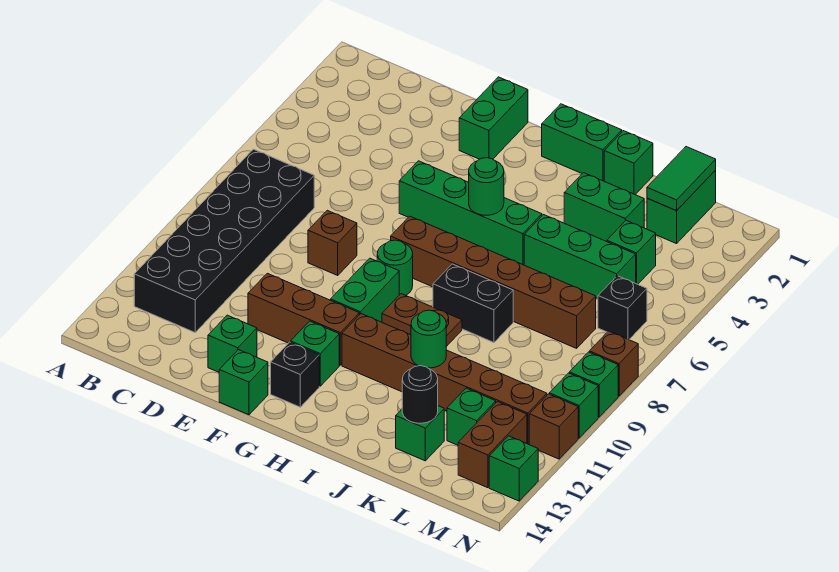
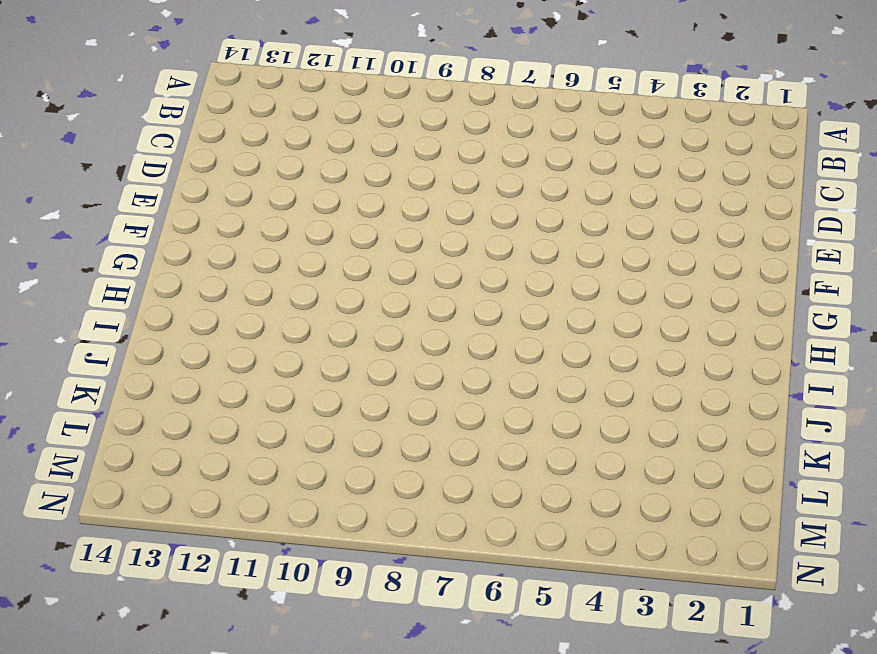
none -> black brick B7:C12 level 1
none -> brown brick E8 level 1
none -> brown brick E11:G11 level 1
none -> green brick E13 level 1

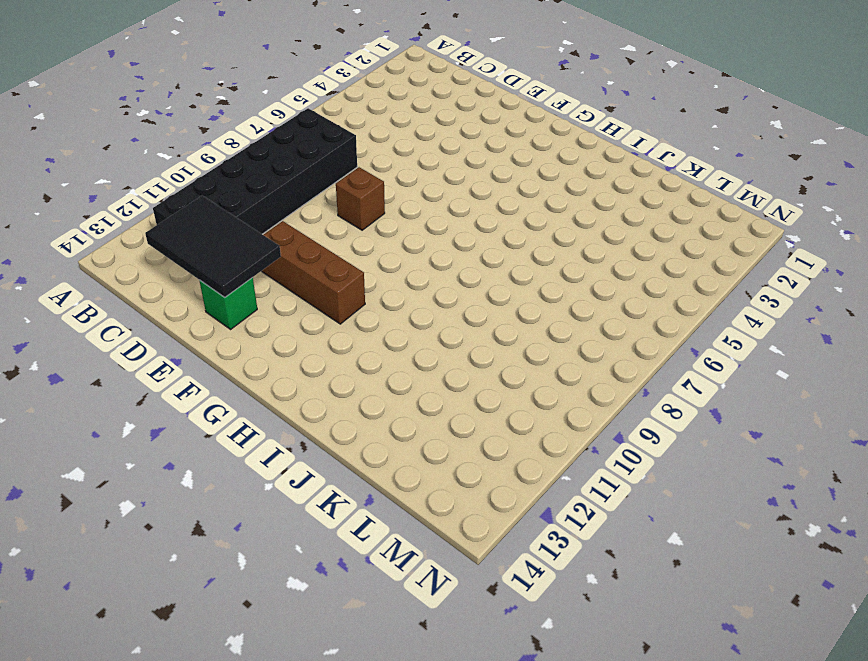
black tile C12:E13 level 2 -> none
none -> green brick F1:F2 level 1
none -> green brick F5:I5 level 1
none -> green brick F14 level 1
none -> brown brick G7:L7 level 1

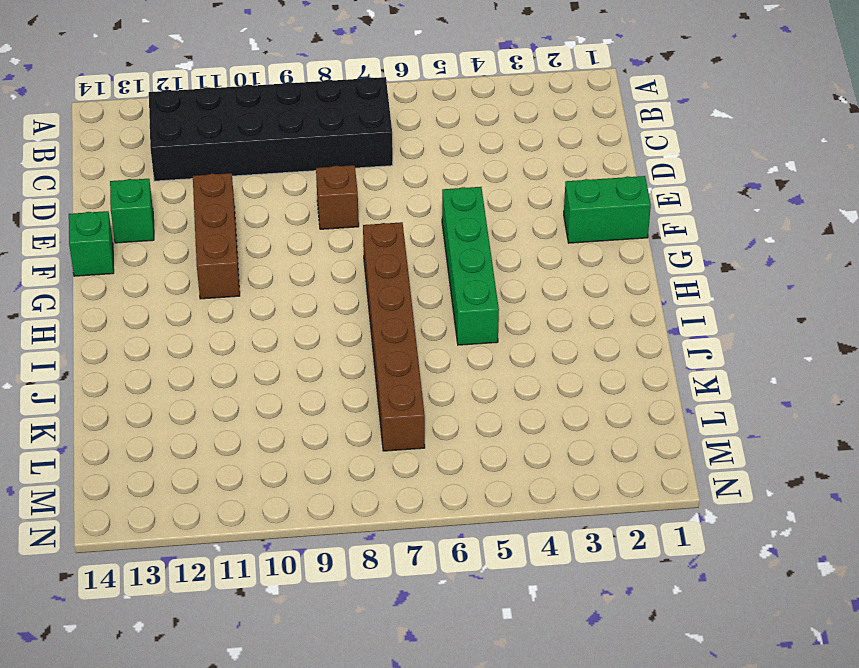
none -> green round brick G8 level 1
none -> green brick G9:G10 level 1
none -> green brick G12 level 1
none -> black brick G13 level 1

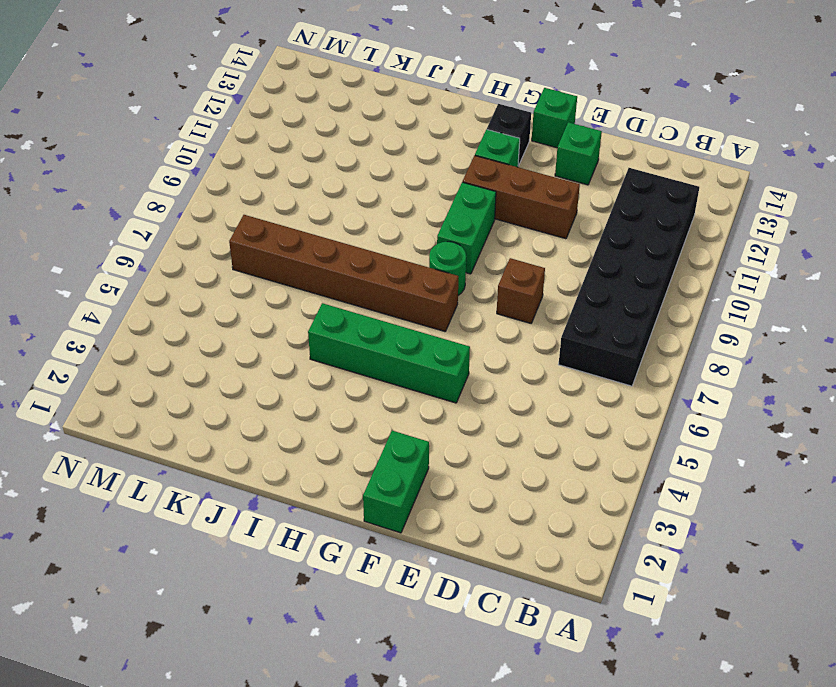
none -> green brick H1:I1 level 1
none -> brown plate H9:I9 level 1
none -> brown brick H11:M11 level 1
none -> black brick I8:J8 level 1

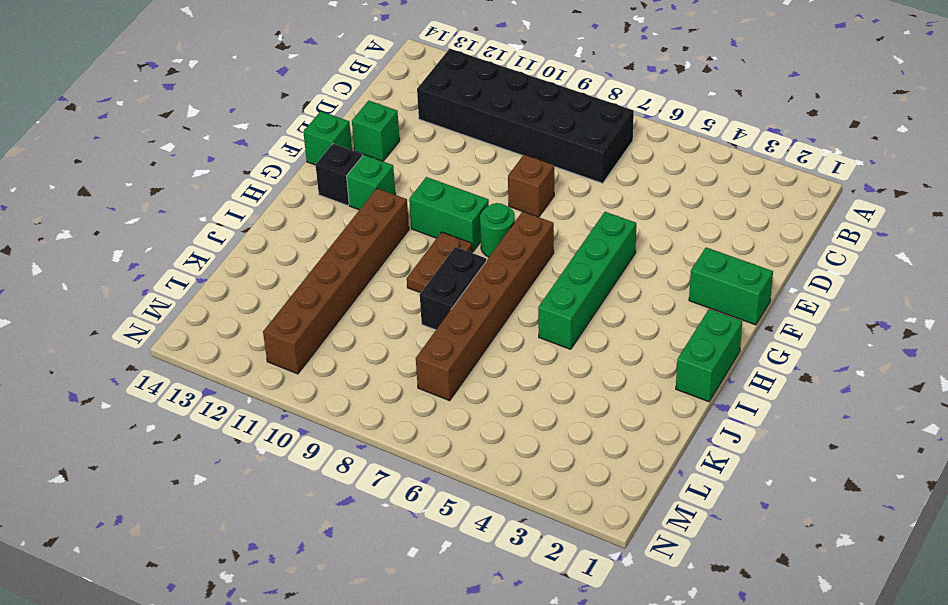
none -> brown brick E11:G11 level 1
none -> green brick J1 level 1
none -> green brick J3:K3 level 1
none -> green brick J5:L5 level 1

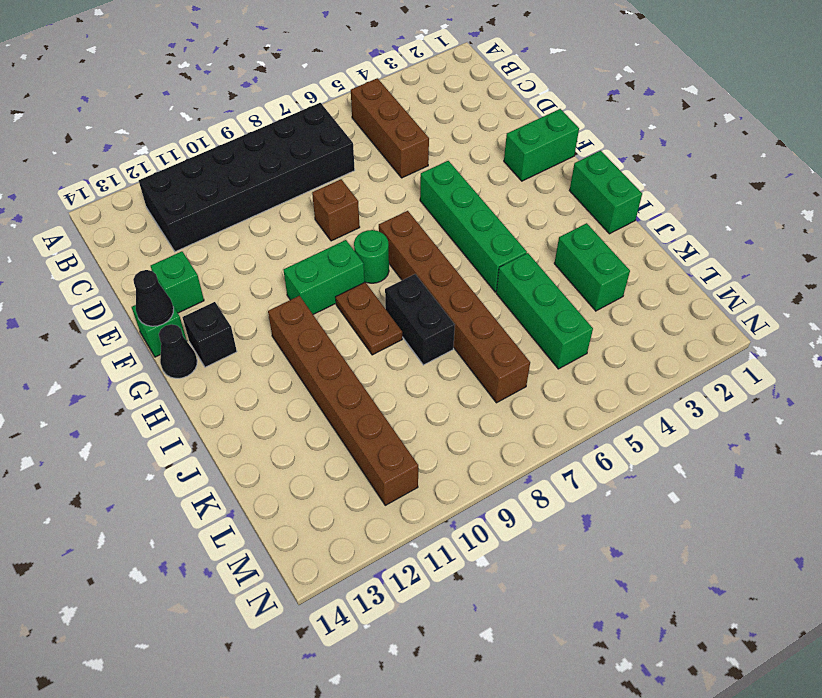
brown brick B5:D5 level 1 -> brown brick E11:G11 level 1
black cone F14 level 2 -> none
black cone G14 level 1 -> none
none -> green brick G12 level 1
none -> green brick J1 level 1
none -> green brick K13 level 1
none -> green brick L1:L2 level 1

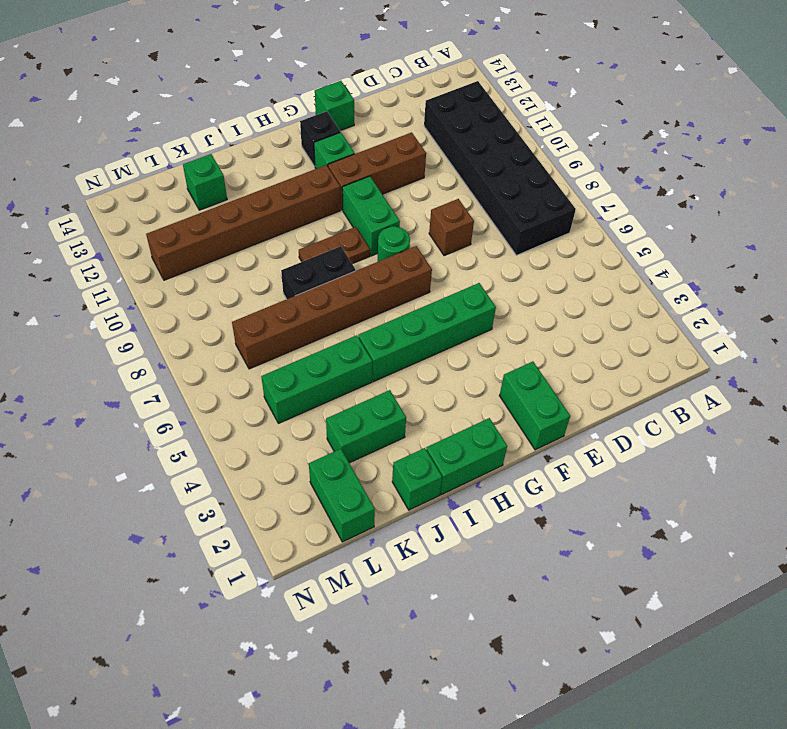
none -> green brick E13 level 1
none -> green brick L4 level 1
none -> green brick L12 level 1
none -> black brick M6 level 1

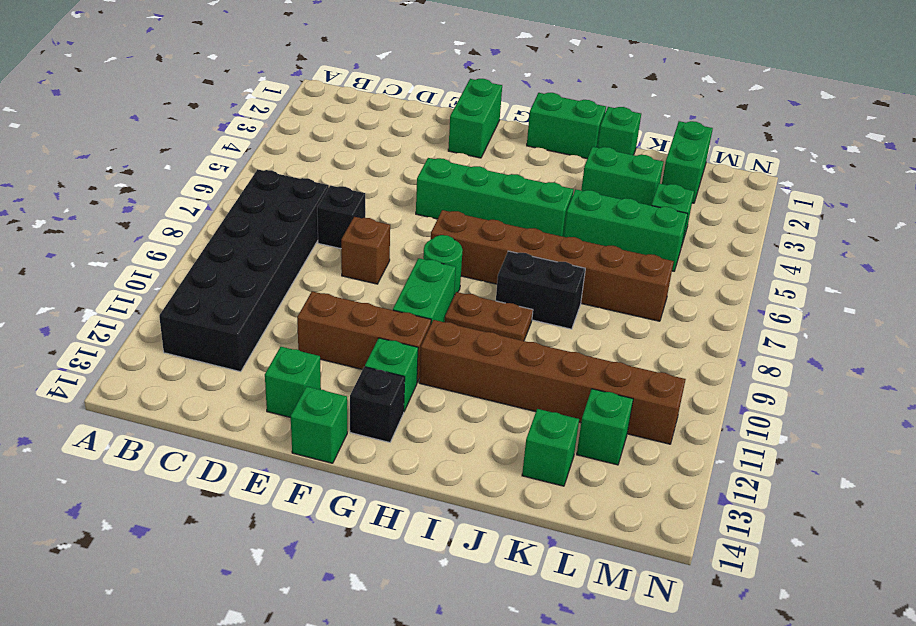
black brick D7 level 1 -> black brick M6 level 1
none -> brown brick M12:M13 level 1
none -> brown brick N8 level 1
none -> green brick N9 level 1
none -> green brick N10 level 1

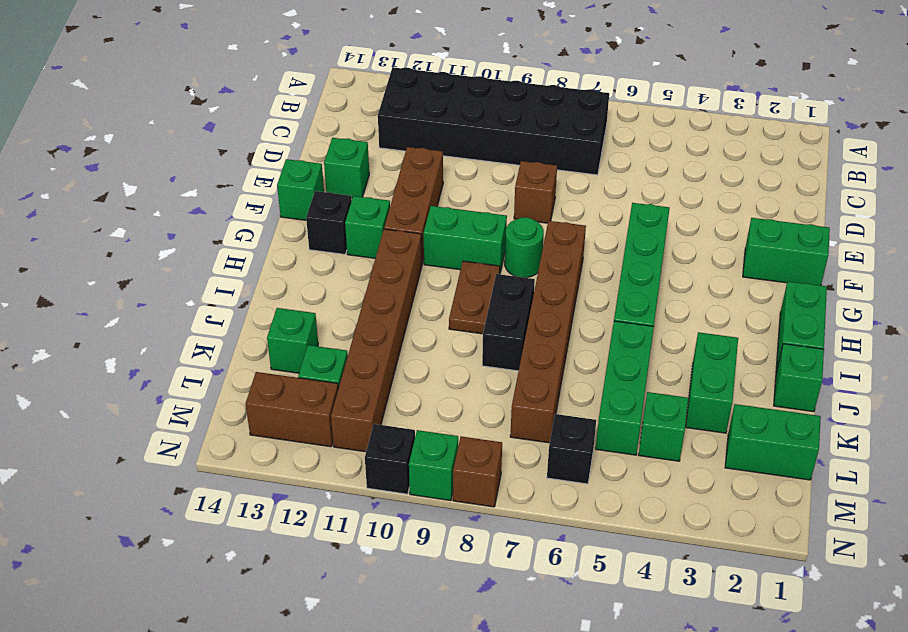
black brick N10 level 1 -> green brick N10 level 1
none -> brown brick N11 level 1
none -> green brick N13 level 1
none -> green round brick H5 level 2
none -> green round brick J11 level 2

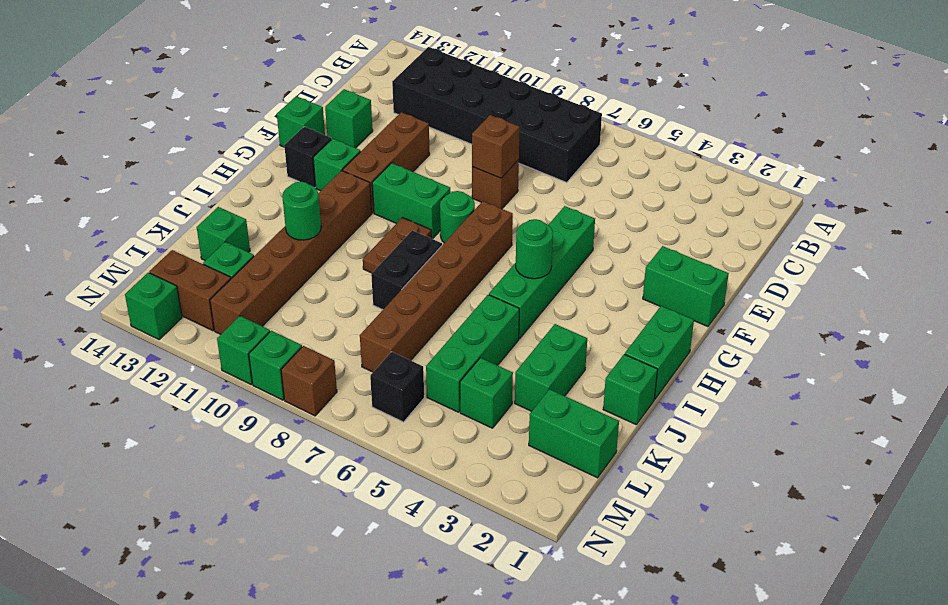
brown brick E8 level 2 -> brown brick N11 level 1
none -> black round brick K13 level 2
none -> green tile L1:L2 level 2

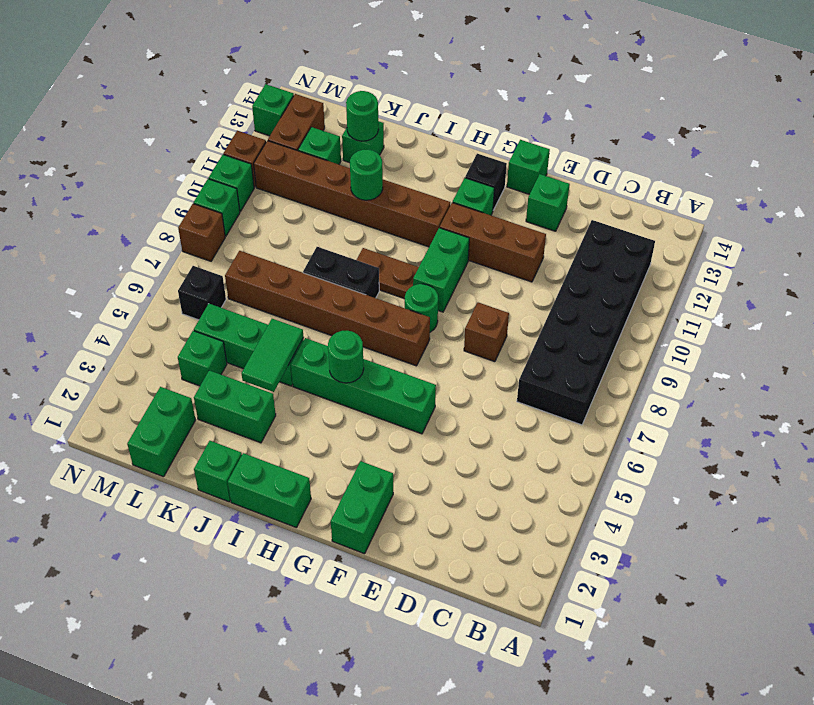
green tile J4:J5 level 2 -> green tile L1:L2 level 2
green round brick K13 level 2 -> black round brick K13 level 2

